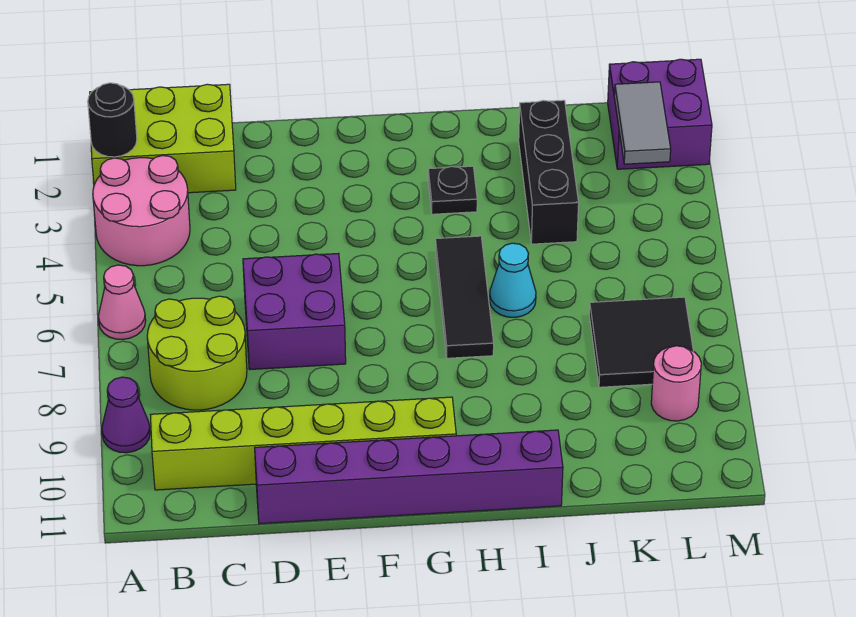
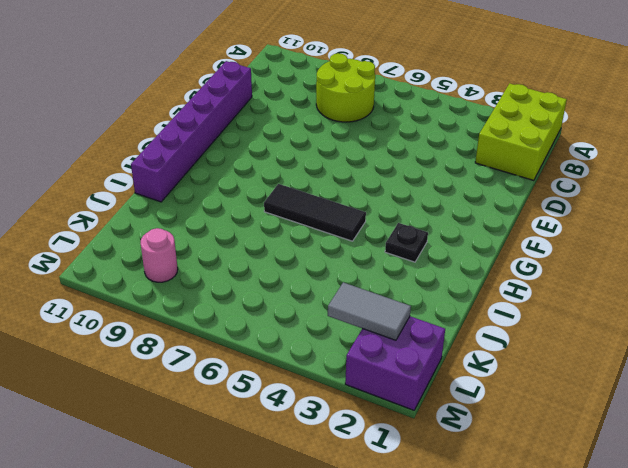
none -> pink round brick A3:B4 level 1
none -> pink cone A6 level 1
none -> purple cone A9 level 1

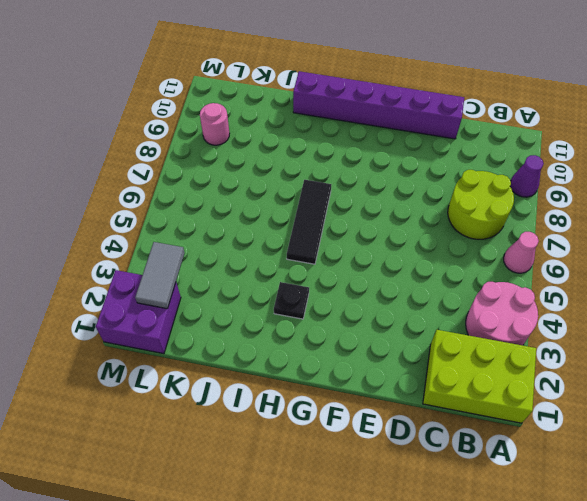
none -> lime brick B10:G10 level 1
none -> purple brick D6:E7 level 1
none -> cyan cone I6 level 1

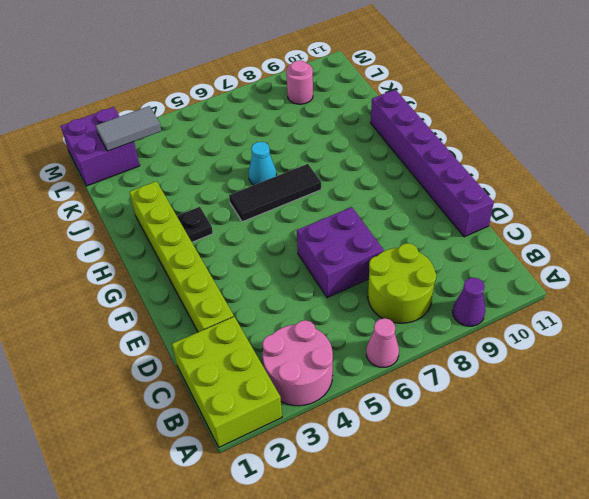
lime brick D2:I2 level 1 -> lime brick B10:G10 level 1
none -> black brick J2:J4 level 1
none -> black tile K7:L8 level 1
none -> black round brick A2 level 2

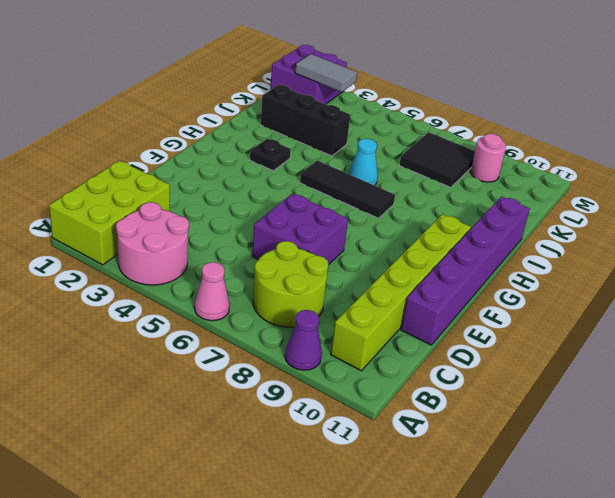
none -> black round brick A2 level 2

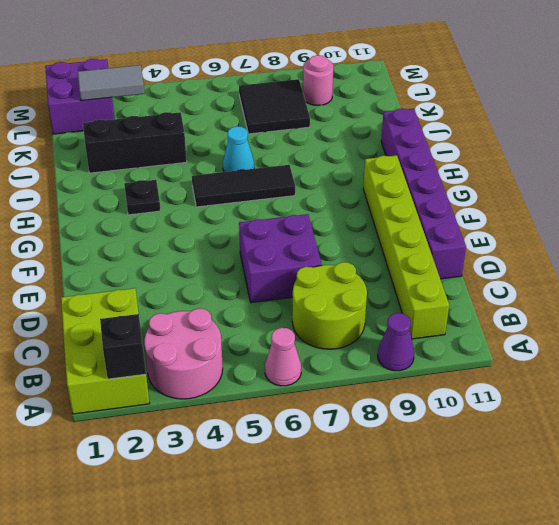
black brick A2 level 2 -> black round brick A2 level 2

